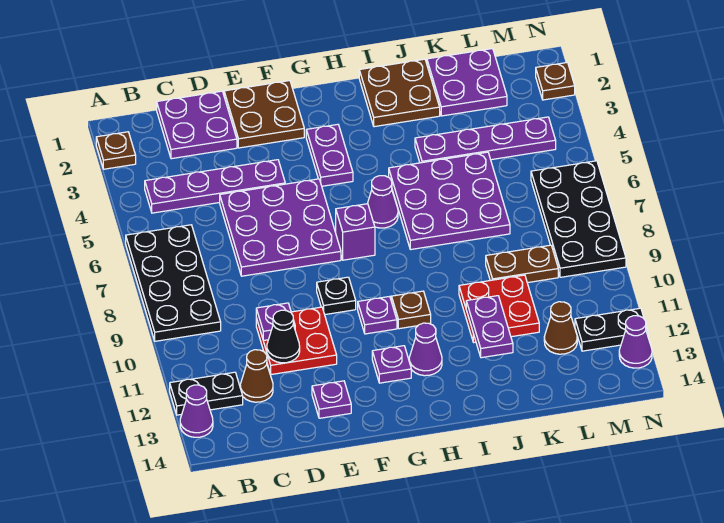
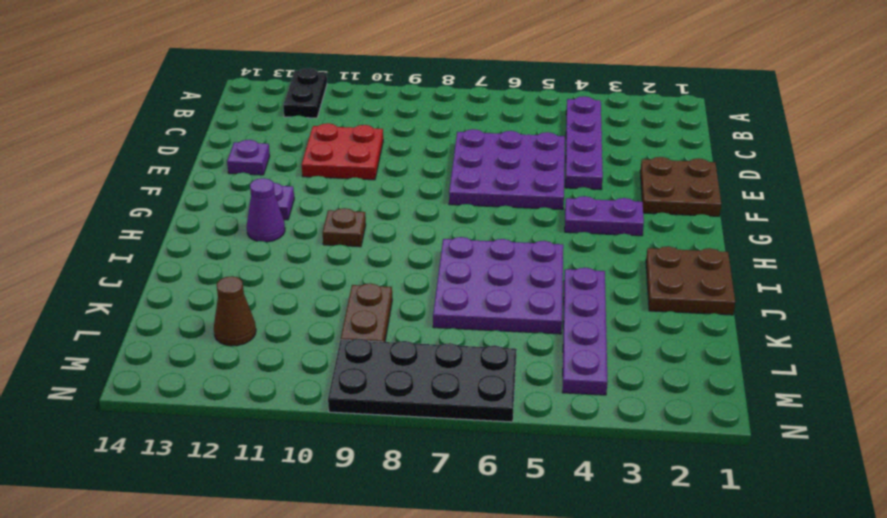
none -> brown plate A2 level 1
none -> black plate A6:B9 level 1
none -> purple cone A13 level 1
none -> purple plate C1:D2 level 1

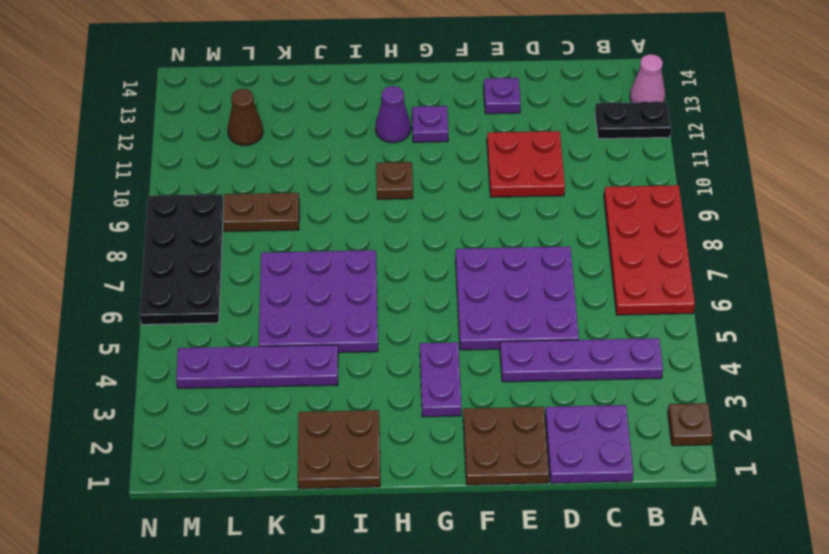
red plate A6:B9 level 1 -> black plate A6:B9 level 1
pink cone A13 level 1 -> purple cone A13 level 1
none -> brown cone C12 level 1
none -> black plate F9 level 1
none -> purple brick G7 level 1
none -> purple plate G10 level 1

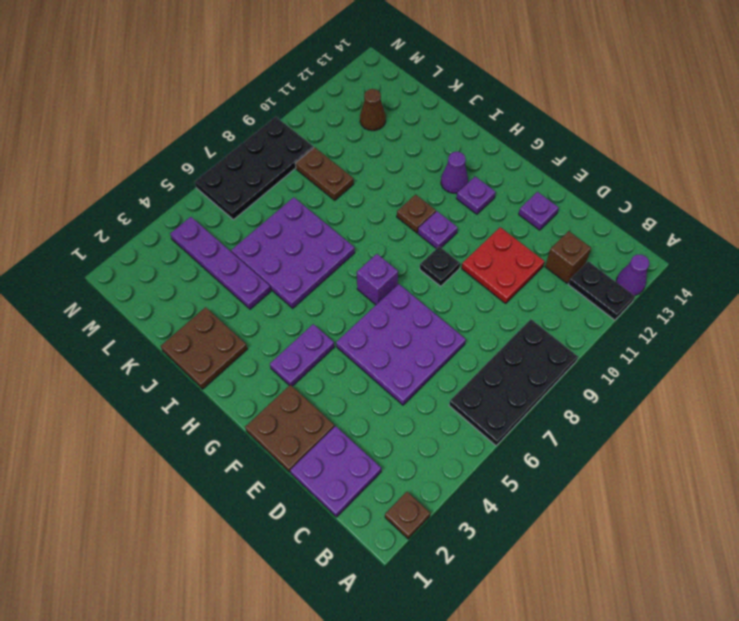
brown brick C12 level 1 -> brown cone C12 level 1
none -> purple plate B4:E4 level 1
none -> purple cone H6 level 1
none -> red plate J10:K11 level 1
none -> purple plate K1:L2 level 1

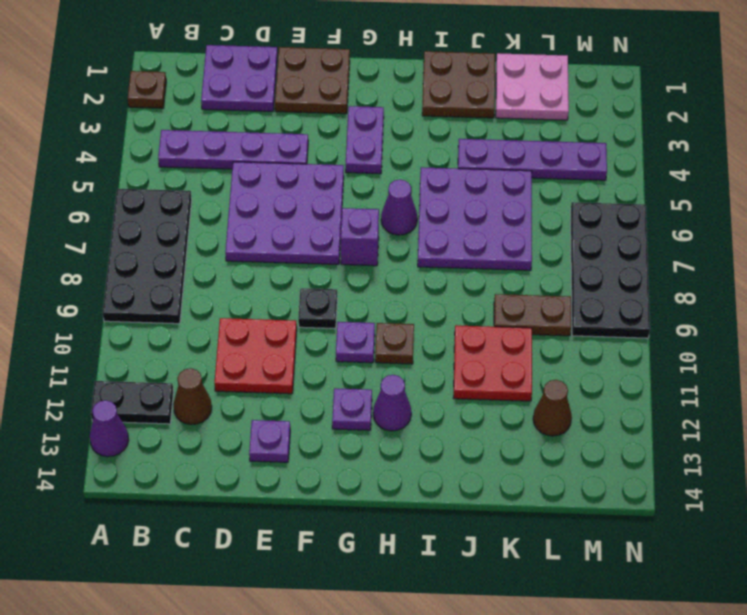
pink plate K1:L2 level 1 -> purple plate K1:L2 level 1
none -> black plate M12:N12 level 1
none -> brown plate N2 level 1
none -> purple cone N13 level 1
none -> purple plate D10 level 2

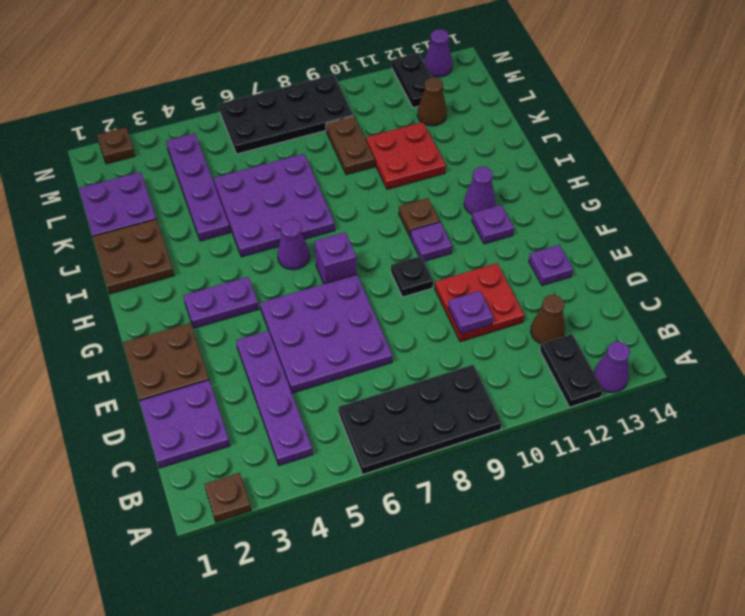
none -> black cone D11 level 2
none -> purple plate J11:J12 level 2

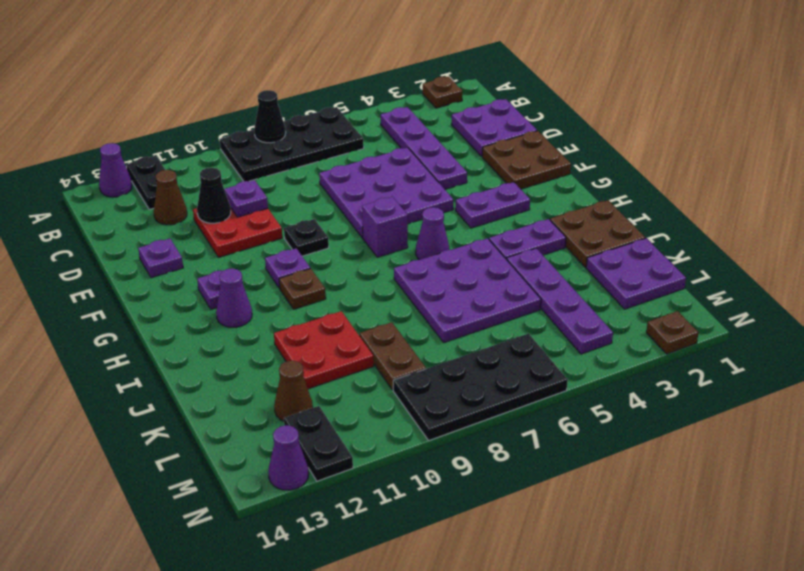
black cone A8 level 2 -> none
purple plate I3:I4 level 1 -> purple plate J11:J12 level 2

